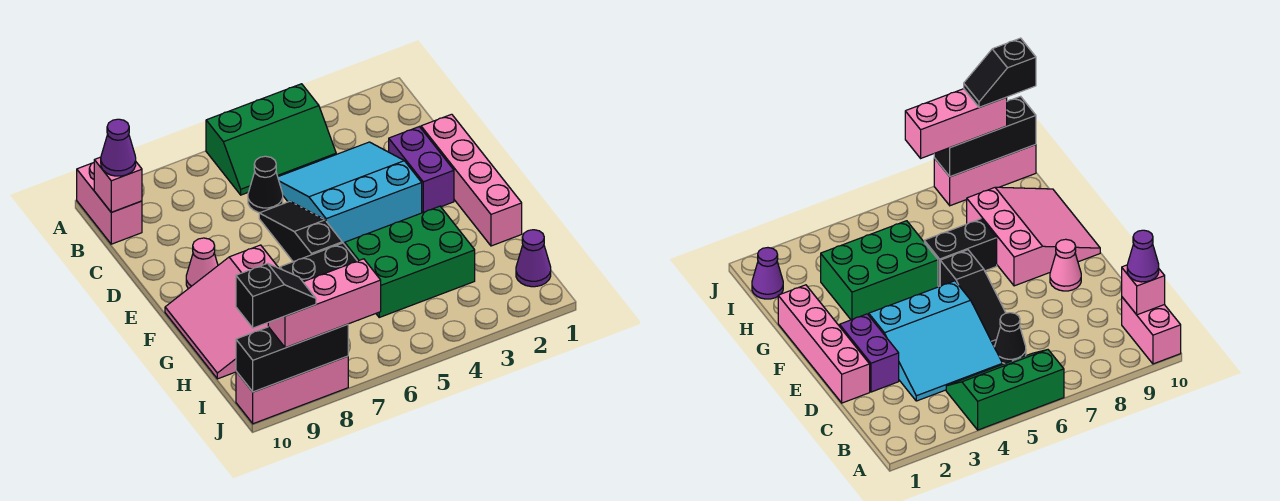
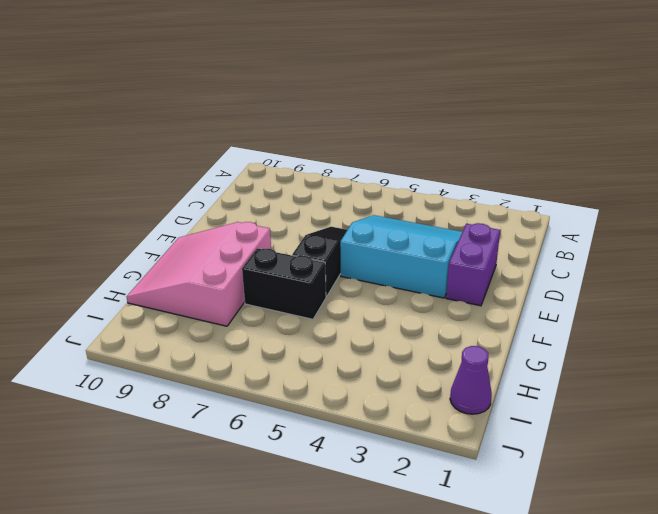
none -> green slope A4:B6 level 1 top A
none -> pink brick A10:B10 level 1
none -> black cone C6 level 1

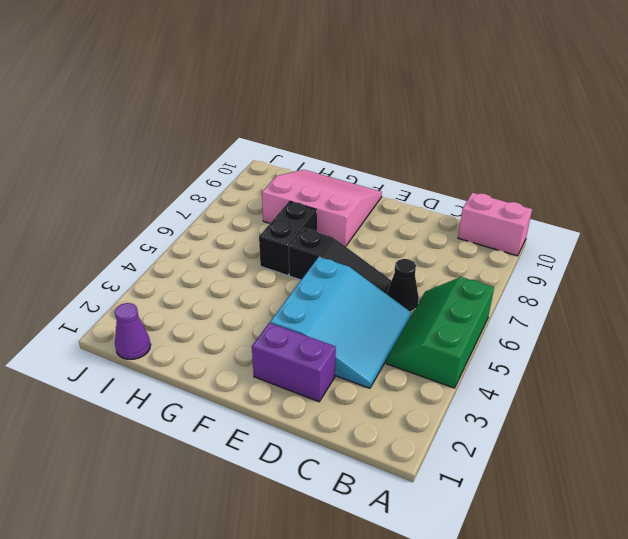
none -> pink brick D1:G1 level 1
none -> pink cone E9 level 1
none -> green brick G3:H5 level 1

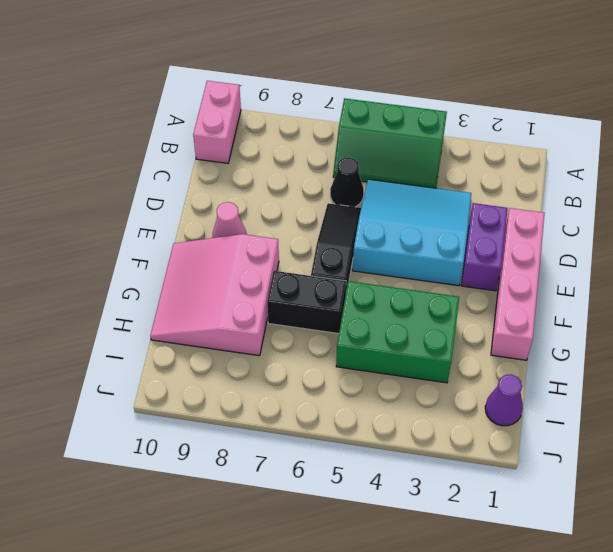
none -> pink brick J8:J10 level 1
none -> pink brick B10 level 2
none -> black brick J8:J10 level 2

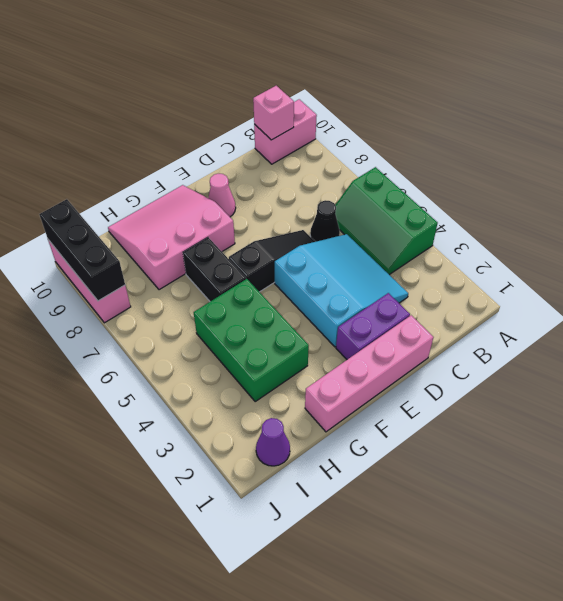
none -> purple cone B10 level 3
none -> pink brick J7:J9 level 3
none -> black slope J9:J10 level 4 top 10

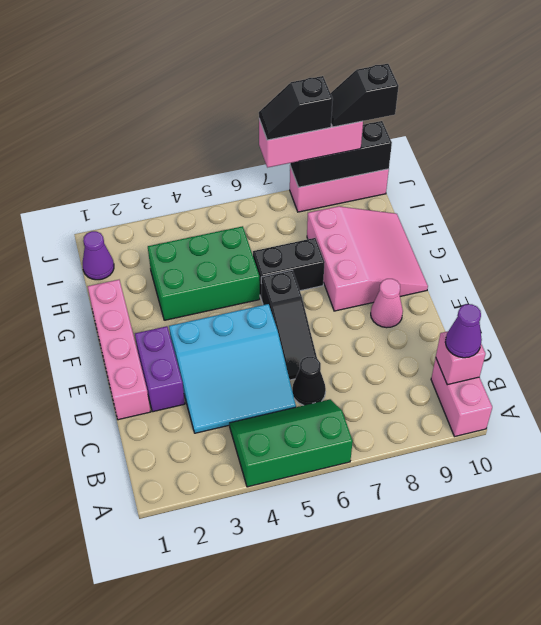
black slope J7:J8 level 4 top 8 -> none

